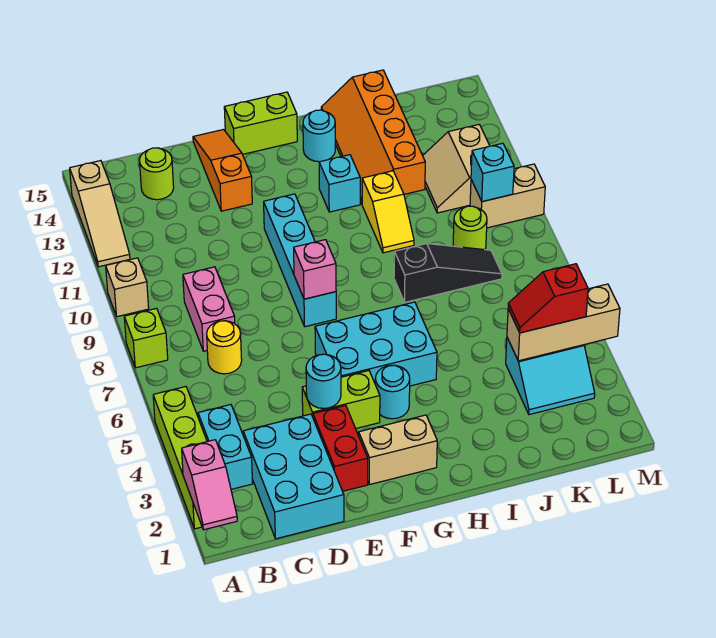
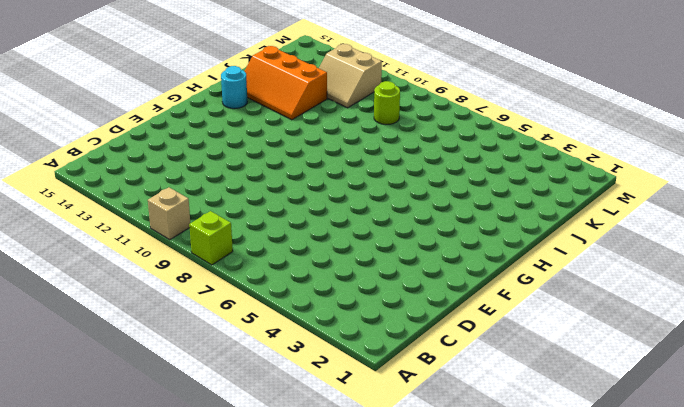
orange slope I12:J14 level 1 top J -> orange slope I12:J15 level 1 top J
none -> lime brick A2:A5 level 1
none -> tan slope A12:A14 level 1 top 14
none -> cyan brick B3:B4 level 1
none -> cyan brick C1:D3 level 1

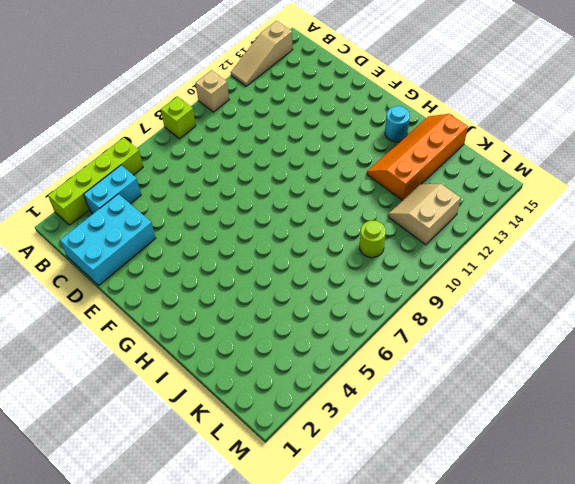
none -> yellow round brick C7 level 1
none -> pink brick C8:C9 level 1
none -> lime round brick C14 level 1
none -> red brick E2:E3 level 1

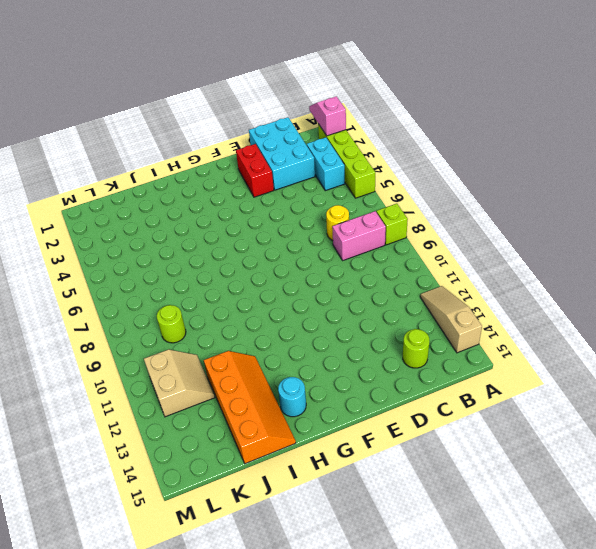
pink brick B8:C8 level 1 -> pink brick C8:C9 level 1
none -> tan brick A10 level 1
none -> lime brick E4:F4 level 1
none -> orange slope E13:E15 level 1 top 13
none -> tan brick F2:G2 level 1

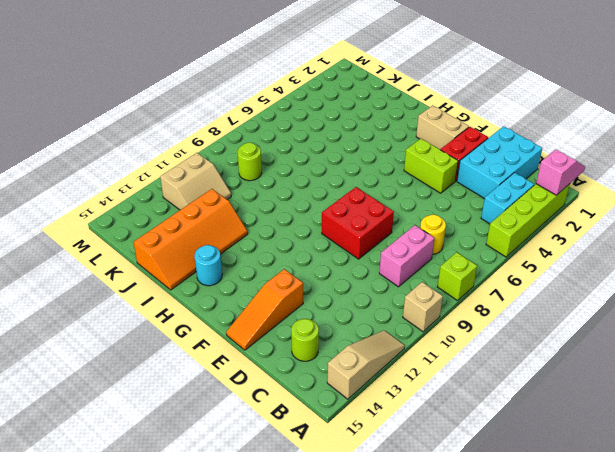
red brick E8:F9 level 1 -> cyan brick F8:F11 level 1
none -> cyan brick F5:H6 level 1
none -> lime brick F15:G15 level 1
none -> cyan round brick G4 level 1
none -> cyan brick H12 level 1

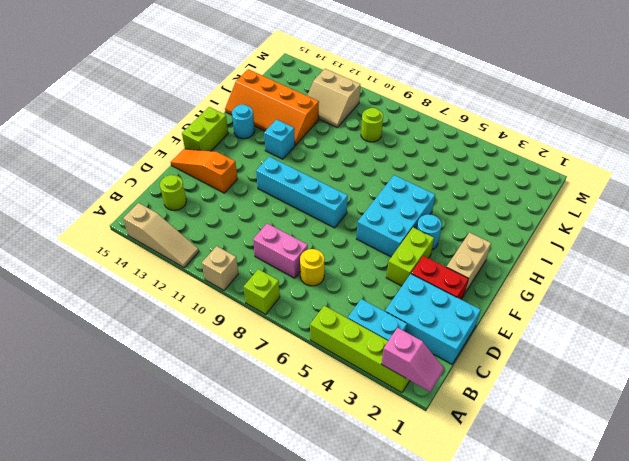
none -> black slope I8:K8 level 1 top I
none -> yellow slope I10:I11 level 1 top 11
none -> cyan slope K3:L4 level 1 top 4
none -> tan brick L10:M10 level 1

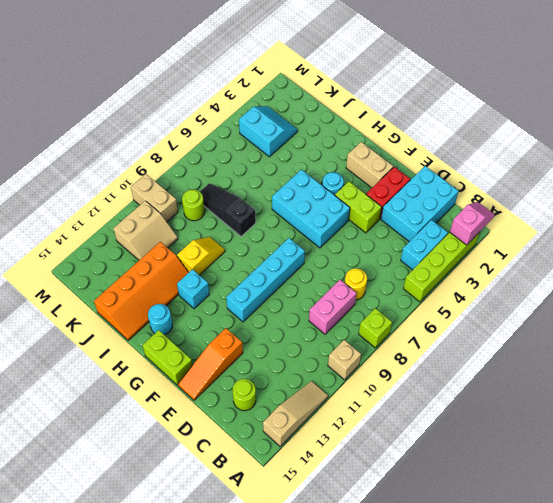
none -> cyan round brick E4 level 2
none -> pink brick F8 level 2
none -> tan brick K4:M4 level 2
none -> cyan brick L10 level 2

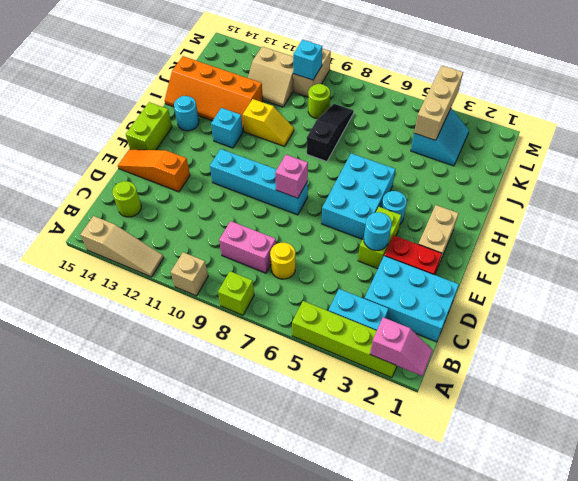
none -> red slope K4:L4 level 3 top L

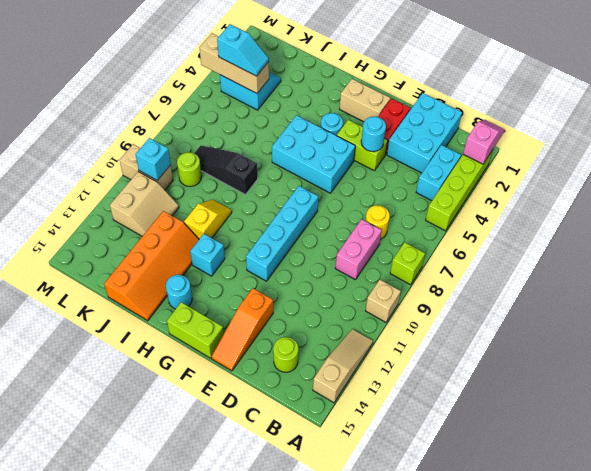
cyan slope K4:L4 level 3 top L -> red slope K4:L4 level 3 top L
none -> pink brick F8 level 2

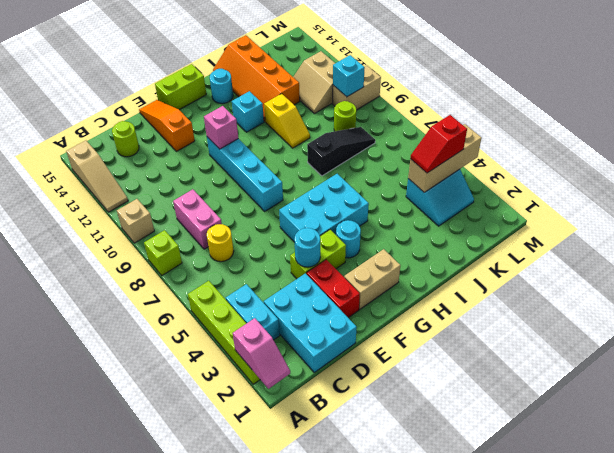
pink brick F11 level 2 -> pink brick F8 level 2

